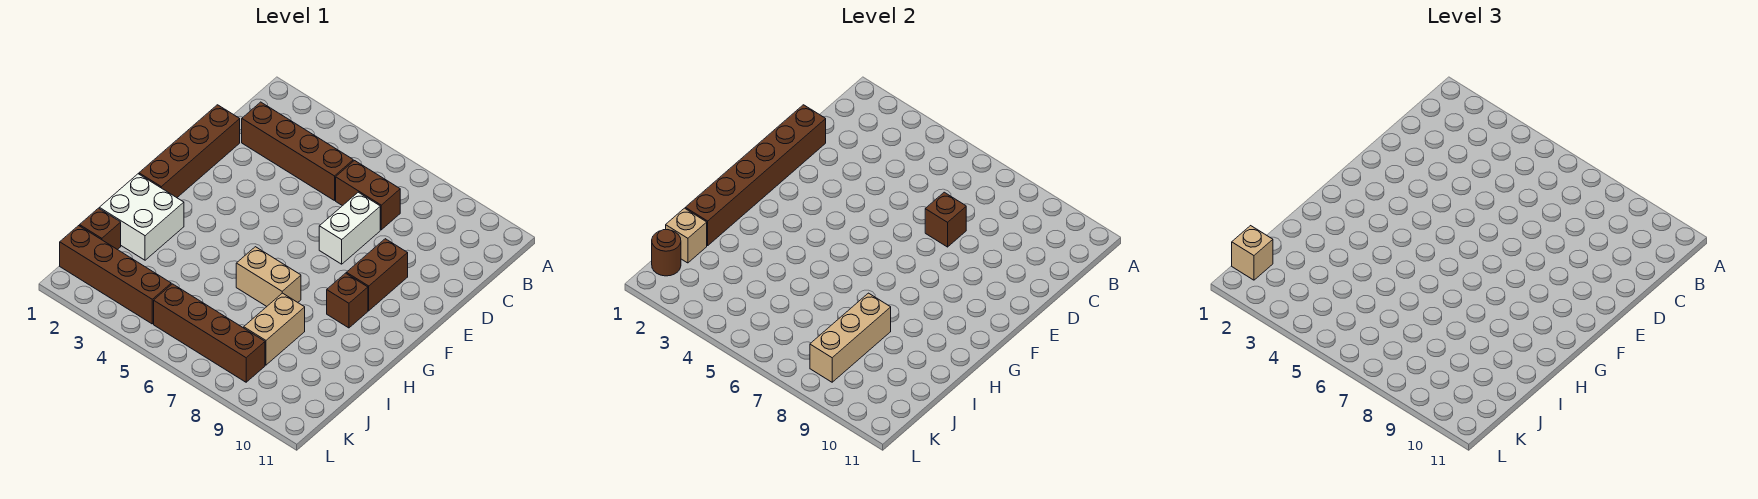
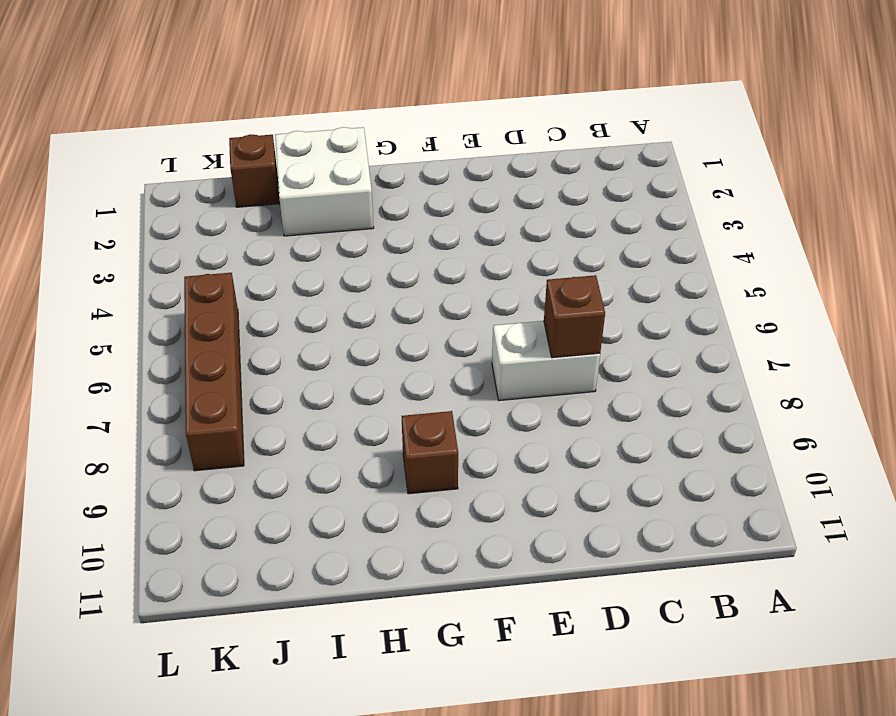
none -> brown brick C2:C5 level 1
none -> brown brick C6:C7 level 1
none -> brown brick D1:G1 level 1

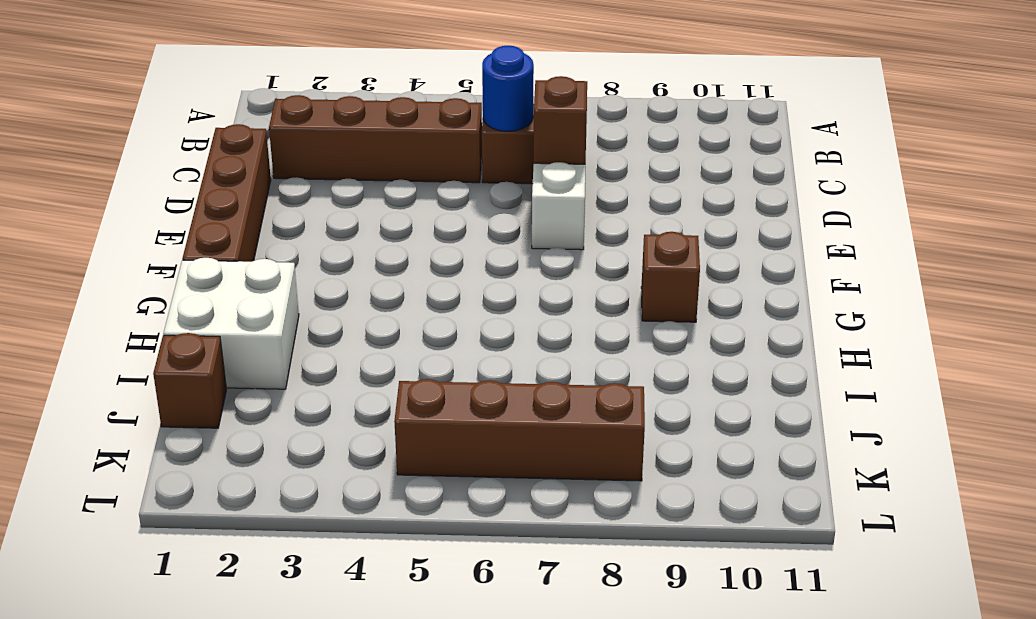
blue round brick C6 level 2 -> none
none -> brown brick E9:F9 level 1
none -> tan brick H6:H7 level 1
none -> tan brick I8:J8 level 1

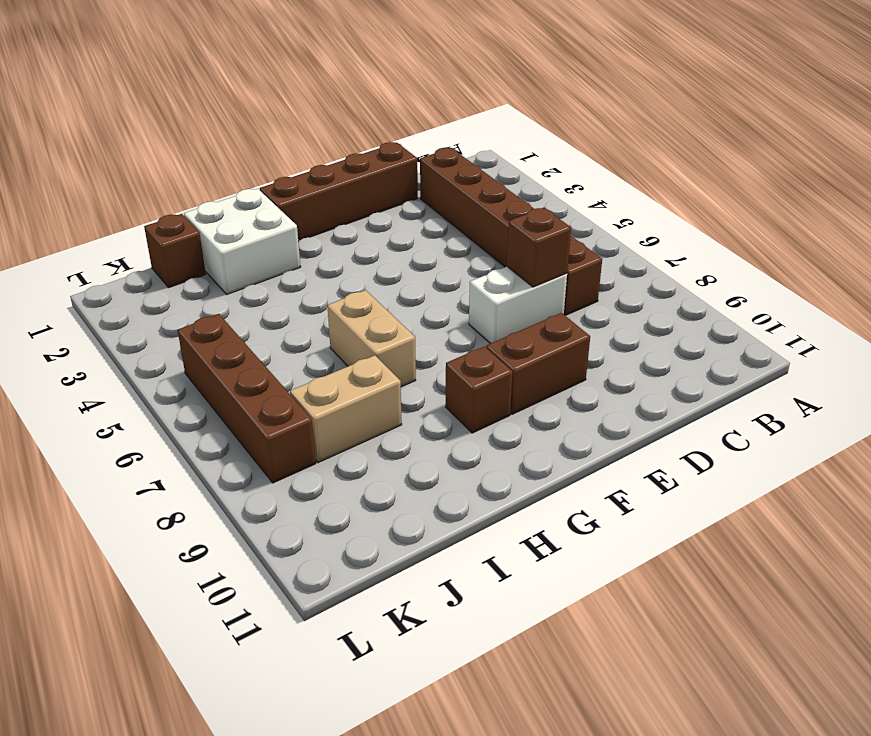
none -> brown brick K1:K4 level 1
none -> brown brick D1:I1 level 2
none -> tan brick I8:K8 level 2

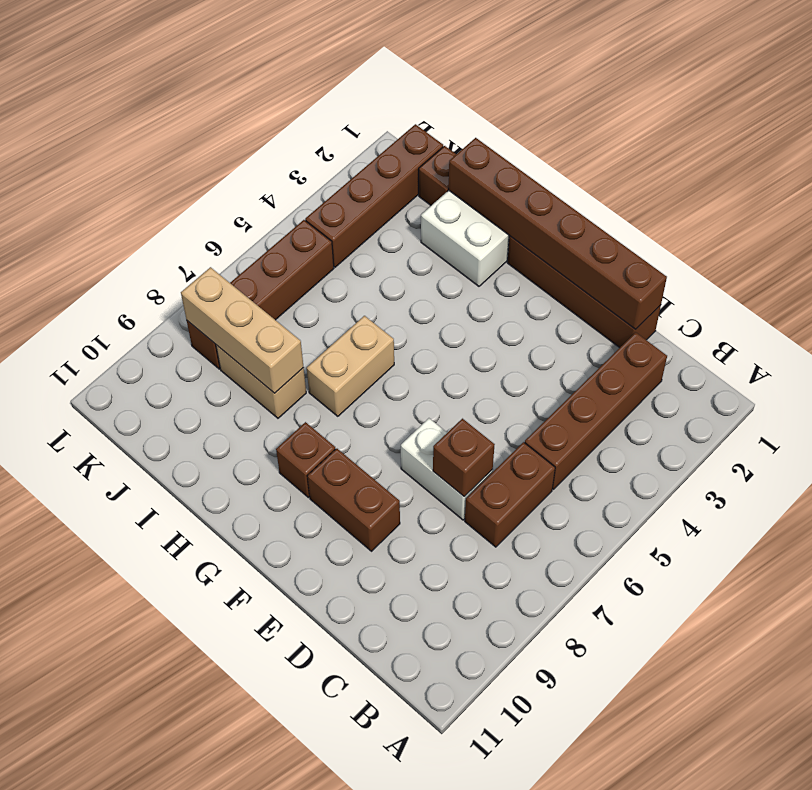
none -> tan brick J1 level 2
none -> brown round brick K1 level 2
none -> tan brick K1 level 3

